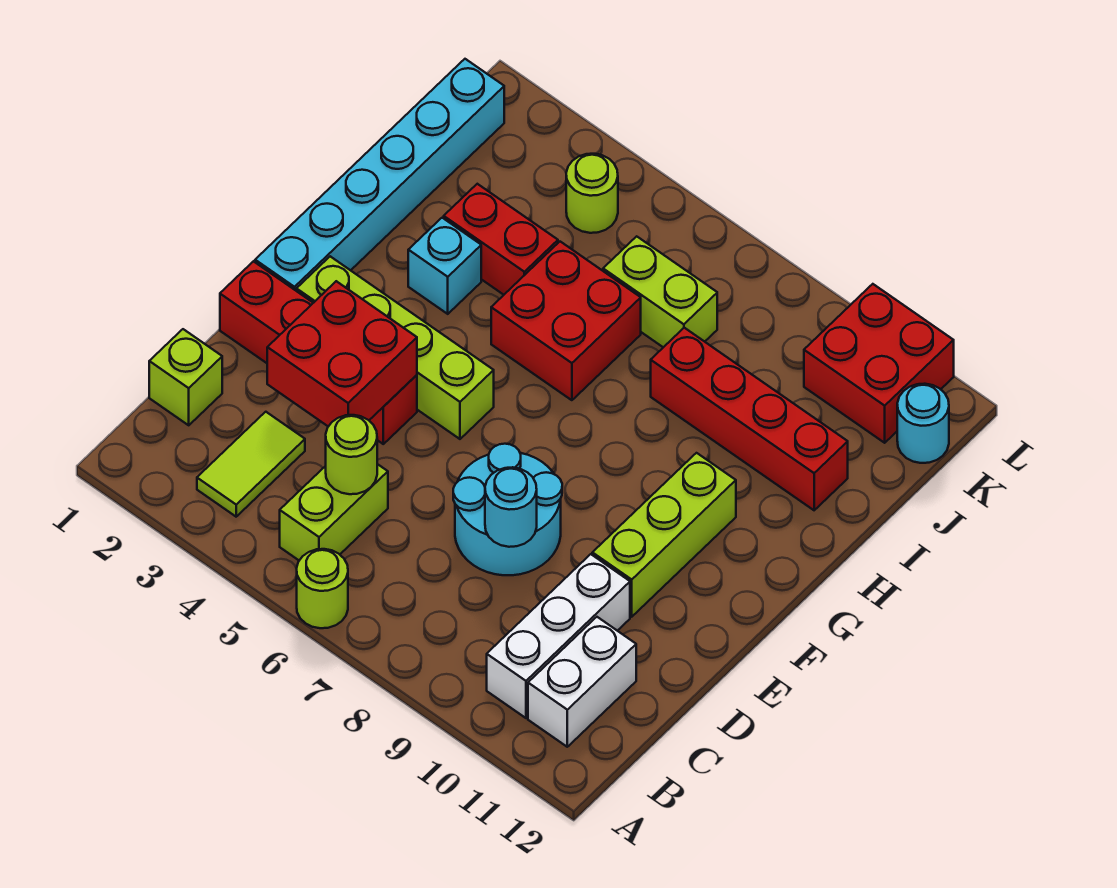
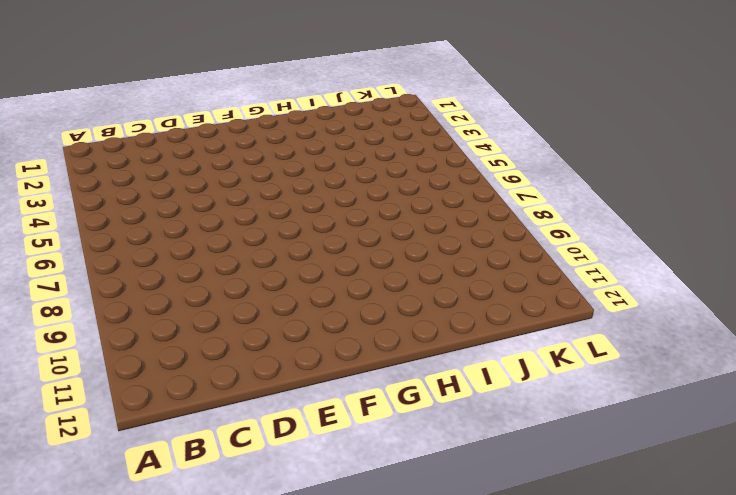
none -> lime round brick A6 level 1
none -> lime tile B3:C3 level 1
none -> lime brick B5:C5 level 1

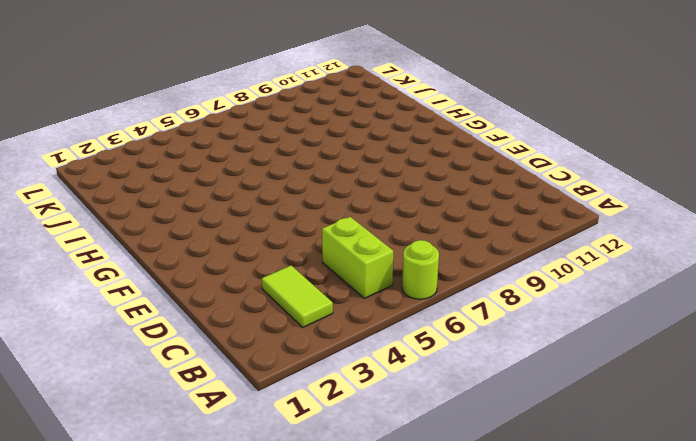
none -> white brick B10:D10 level 1
none -> white brick B11:C11 level 1
none -> lime brick C1 level 1

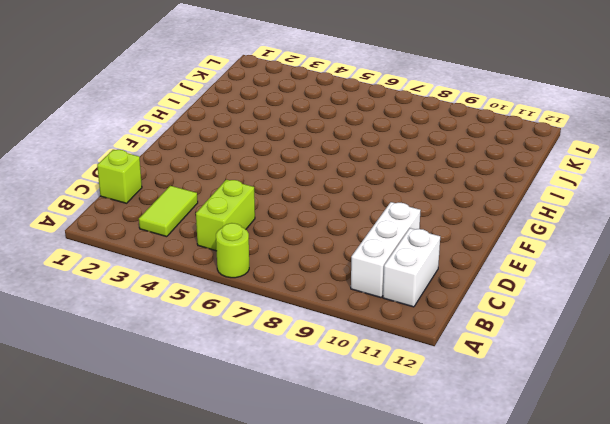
none -> cyan round brick D7:E8 level 1
none -> red brick E1:E4 level 1
none -> lime brick E10:G10 level 1

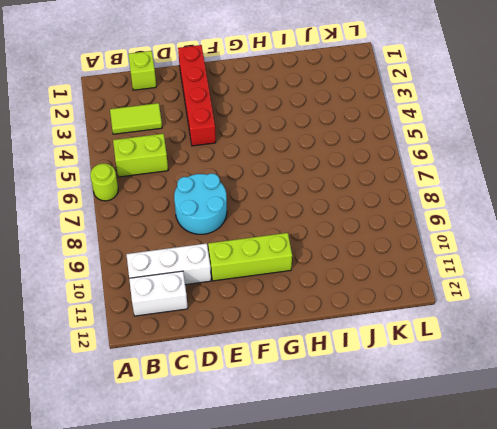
none -> cyan brick F1:K1 level 1
none -> lime brick F2:F5 level 1
none -> cyan brick H3 level 1

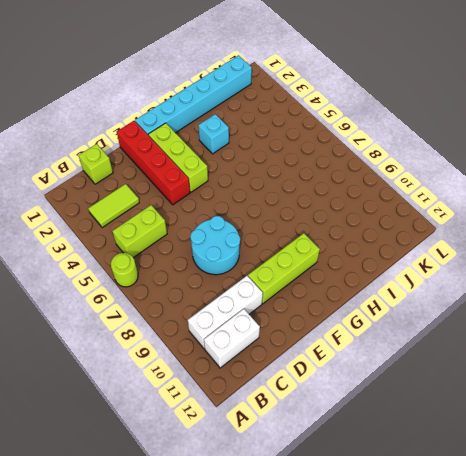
lime brick F2:F4 level 1 -> lime brick F2:F5 level 1
none -> red brick H5:I6 level 1
none -> red brick I3:I4 level 1
none -> red brick I8:I11 level 1

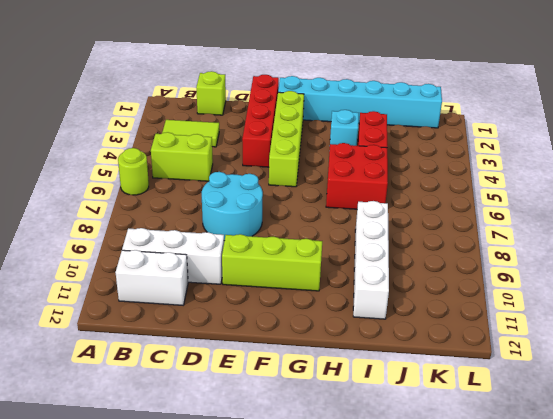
white brick I8:I11 level 1 -> red brick I8:I11 level 1
none -> lime brick J6:J7 level 1
none -> lime round brick K4 level 1
none -> red brick K10:L11 level 1

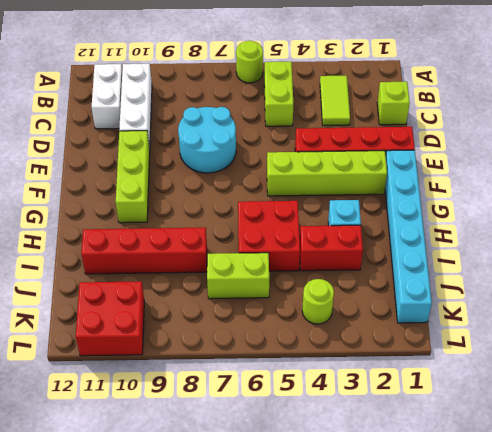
none -> cyan round brick K12 level 1
none -> lime round brick C5 level 2
none -> red brick D3:E4 level 2

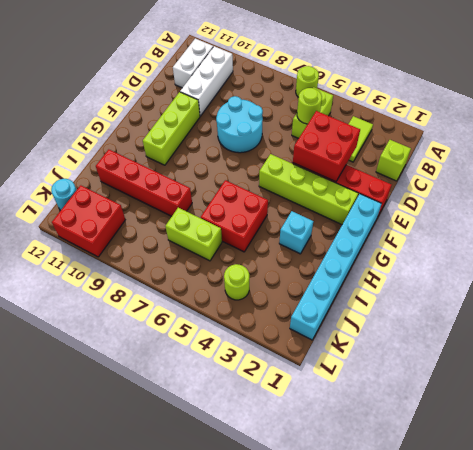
none -> red brick I3:I4 level 1
none -> cyan round brick D8 level 2

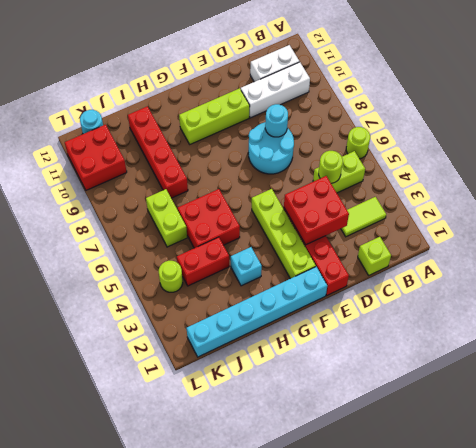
red brick I4:J4 level 1 -> red brick I3:I4 level 1

